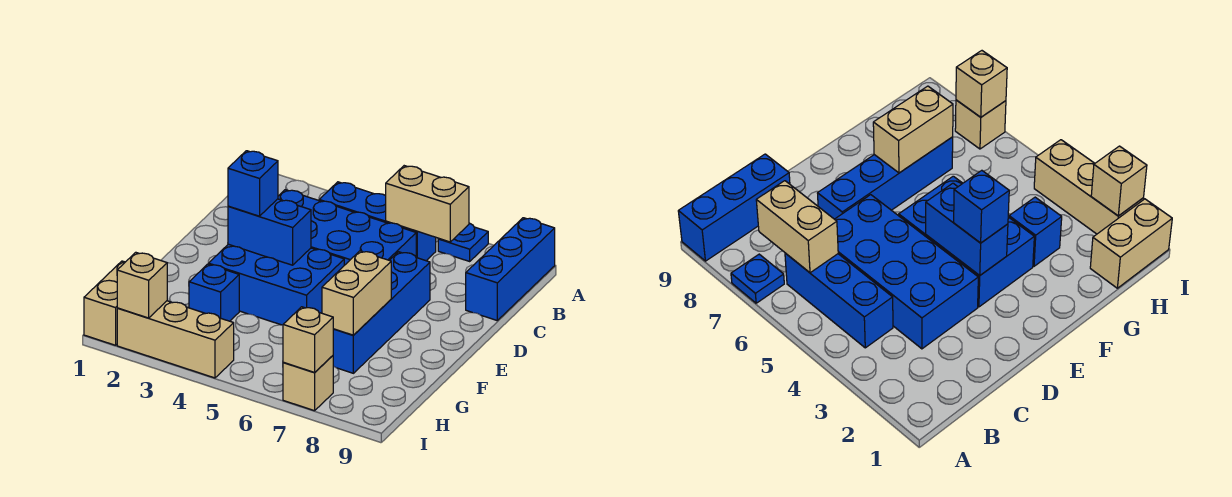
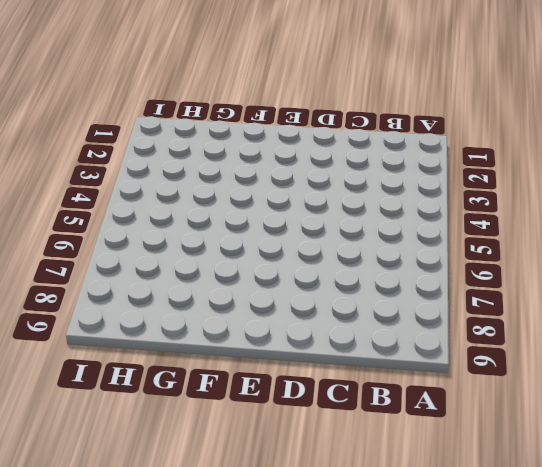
none -> blue plate A7 level 1
none -> blue brick A9:C9 level 1
none -> blue brick B4:B6 level 1

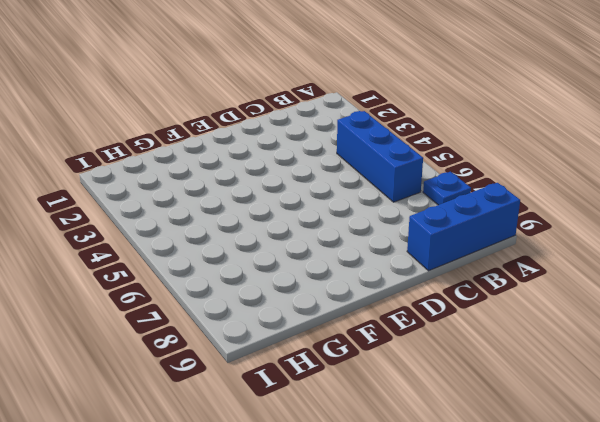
none -> blue brick C3:D6 level 1
none -> blue brick D7:G7 level 1
none -> blue brick E3:F5 level 1

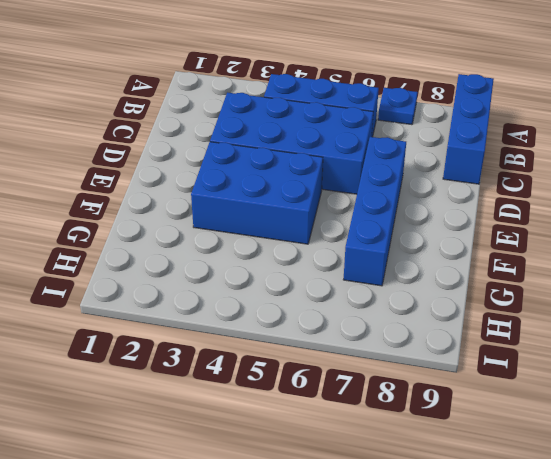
none -> blue brick G3 level 1
none -> tan brick H1:I1 level 1
none -> tan brick I2:I4 level 1

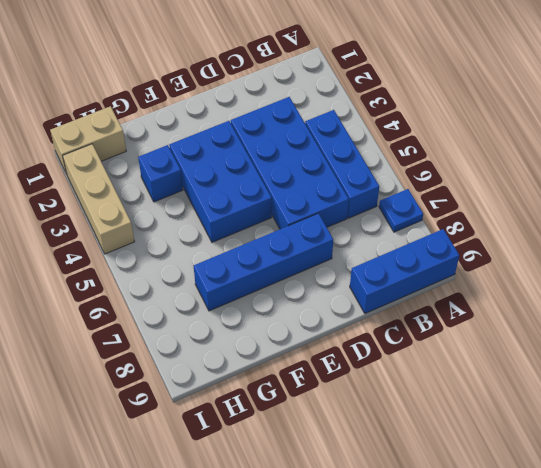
none -> tan brick I7 level 1
none -> tan brick B6:B7 level 2
none -> blue brick E3:E4 level 2

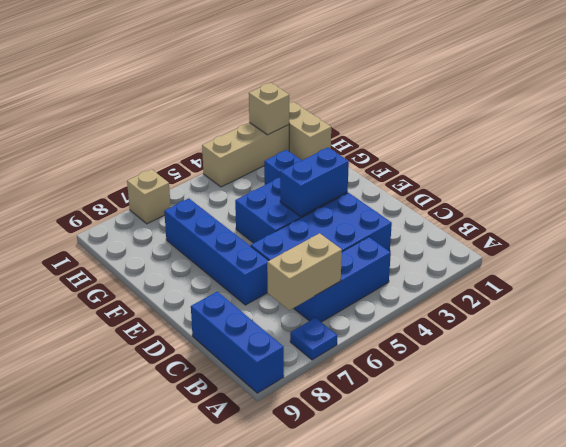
none -> tan brick F7:G7 level 2
none -> tan brick I7 level 2
none -> blue brick E3 level 3

